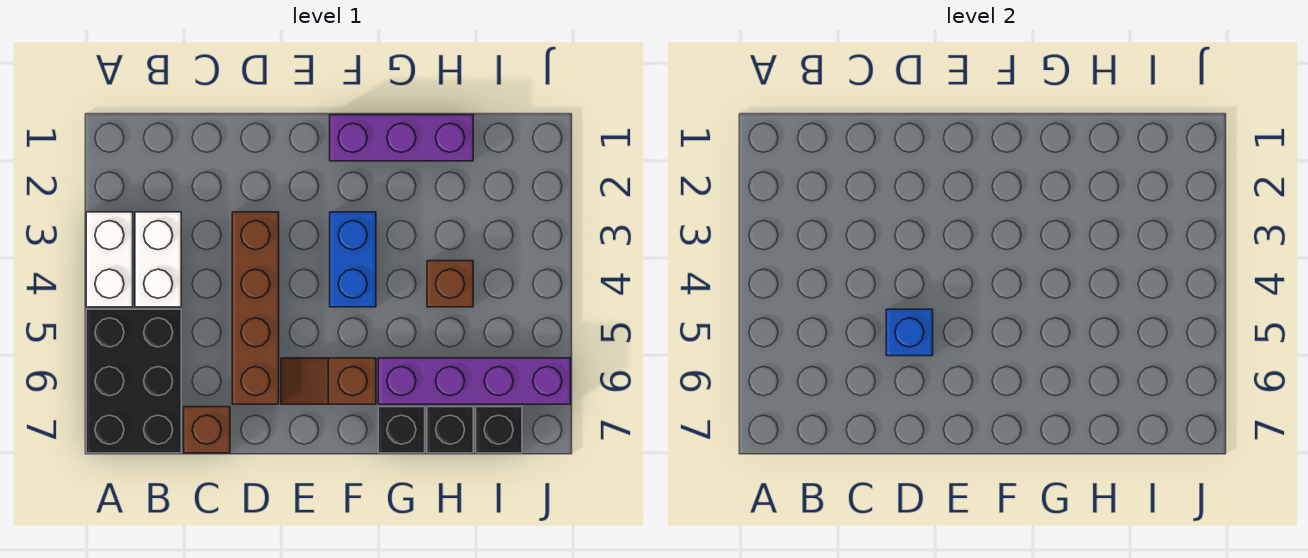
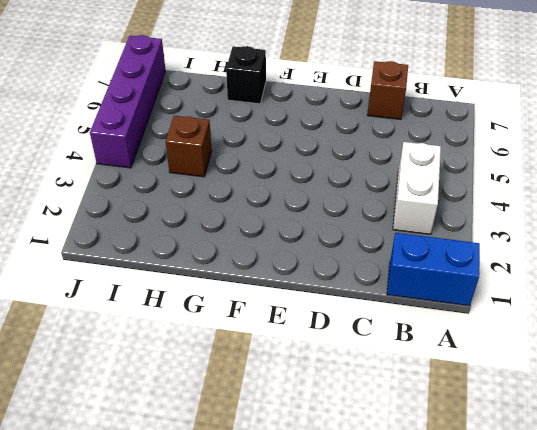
blue brick A1:B1 level 1 -> blue brick F3:F4 level 1
purple brick J4:J7 level 1 -> purple brick G6:J6 level 1
none -> white brick A3:A4 level 1
none -> black brick A5:B7 level 1
none -> brown brick D3:D6 level 1

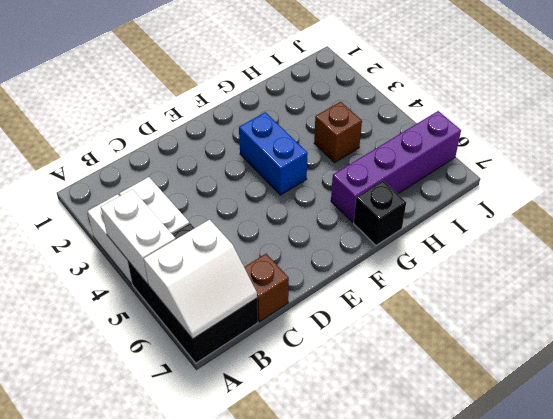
white brick A4:A5 level 2 -> none
white slope A6:B7 level 2 top 6 -> none
none -> brown brick D3:D6 level 1
none -> brown slope E6:F6 level 1 top F
none -> purple brick F1:H1 level 1

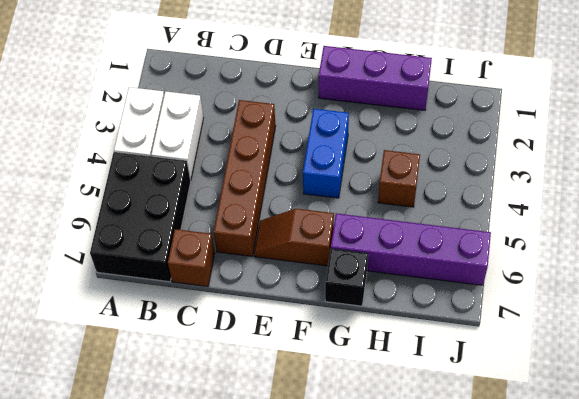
none -> black brick H7 level 1
none -> black brick I7 level 1
none -> blue brick D5 level 2

